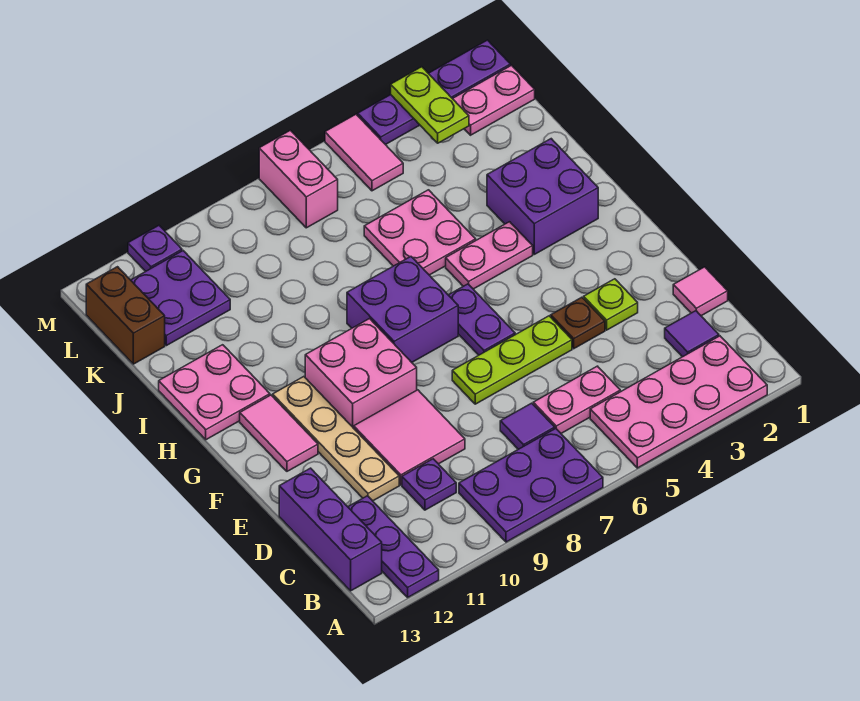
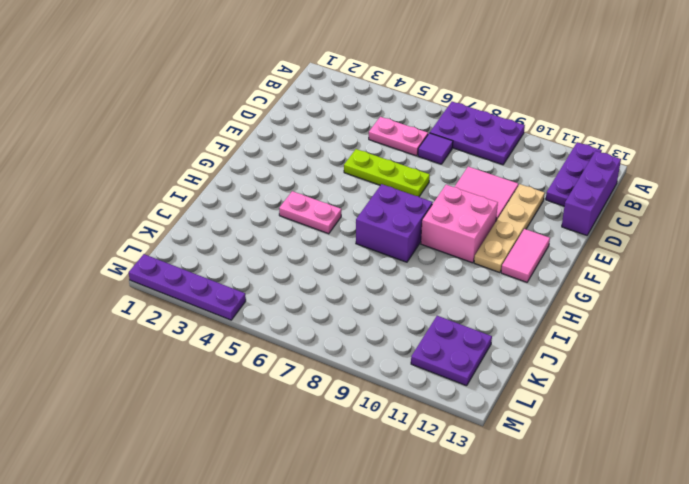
none -> pink plate A2:B5 level 1
none -> purple tile C2 level 1
none -> purple plate C10 level 1
none -> pink tile D1 level 1

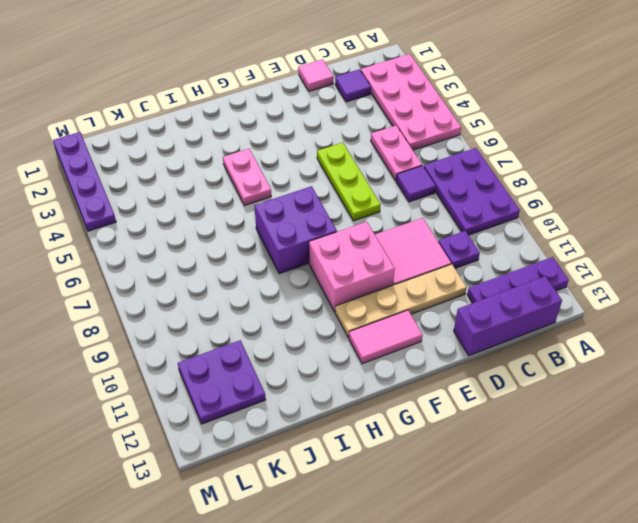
none -> lime plate E3 level 1
none -> brown plate E4 level 1
none -> purple plate F6:G6 level 1
none -> purple brick H2:I3 level 1

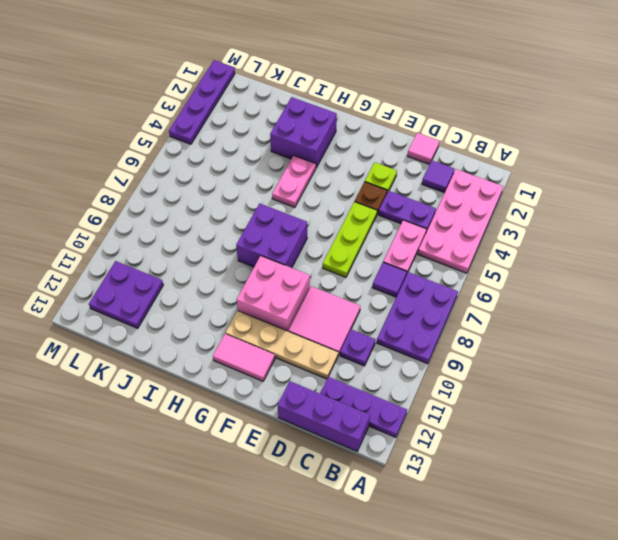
purple plate C4:D4 level 1 -> purple plate F6:G6 level 1
none -> pink plate H12:I13 level 1
none -> pink plate I5:J6 level 1
none -> brown brick K13:L13 level 1
none -> pink plate L1:L2 level 1

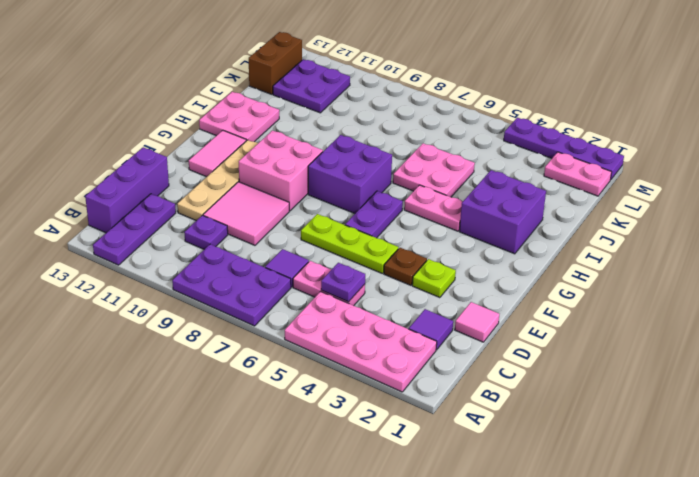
purple plate C5 level 2 -> purple plate M11 level 1
none -> pink tile L5:M5 level 1
none -> pink brick L7:M7 level 1
none -> lime plate L3:M3 level 2

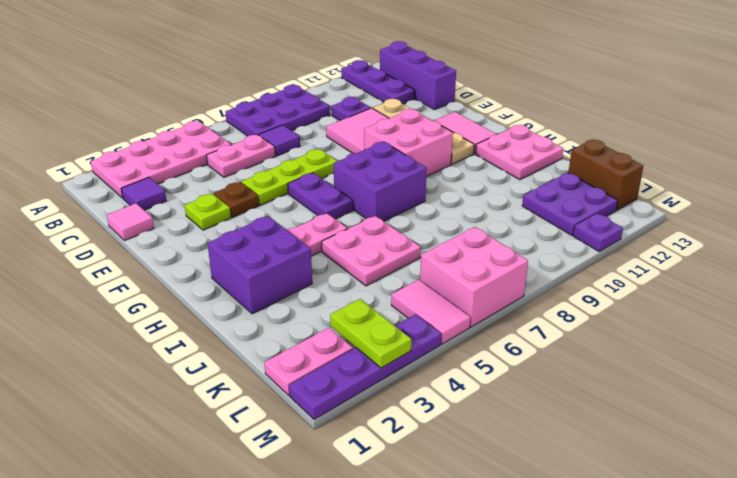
pink brick L6:M7 level 1 -> pink brick L7:M7 level 1

